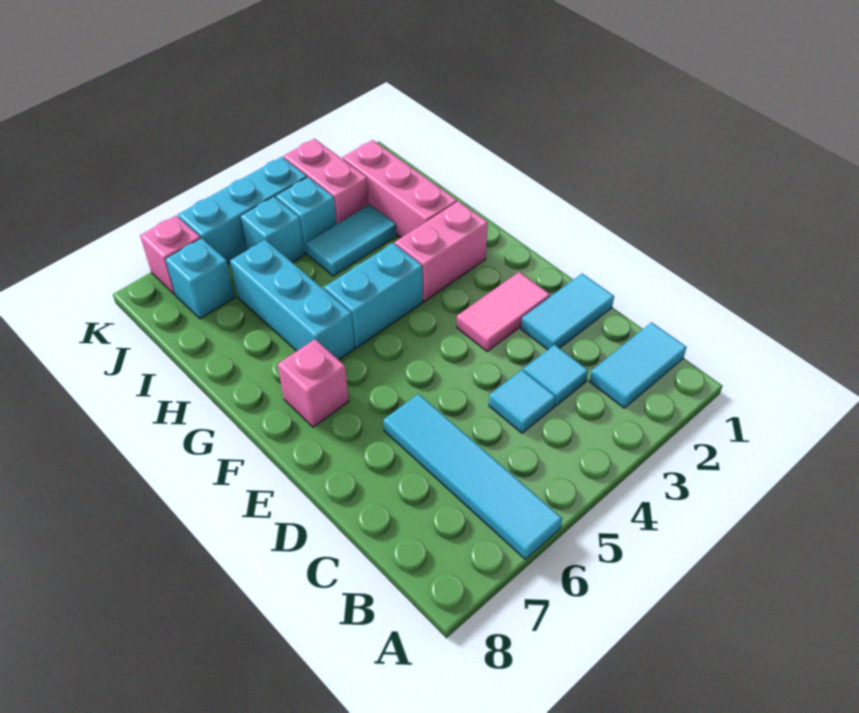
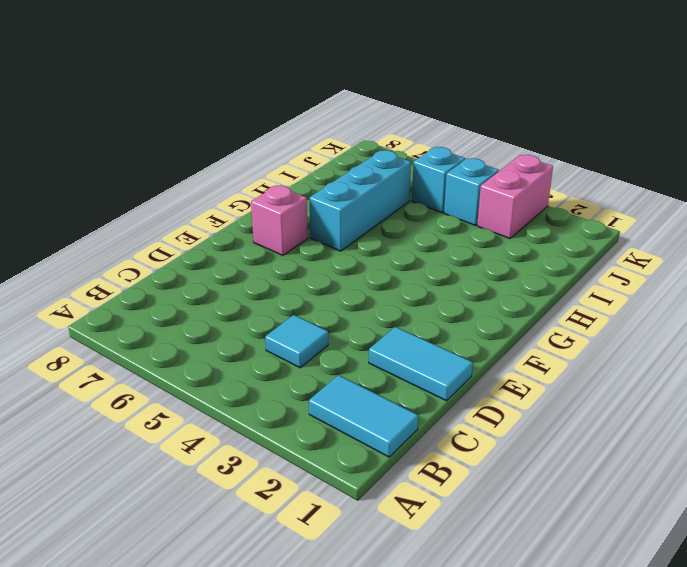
none -> cyan tile A6:D6 level 1
none -> cyan tile C3 level 1
none -> pink tile E2:E3 level 1

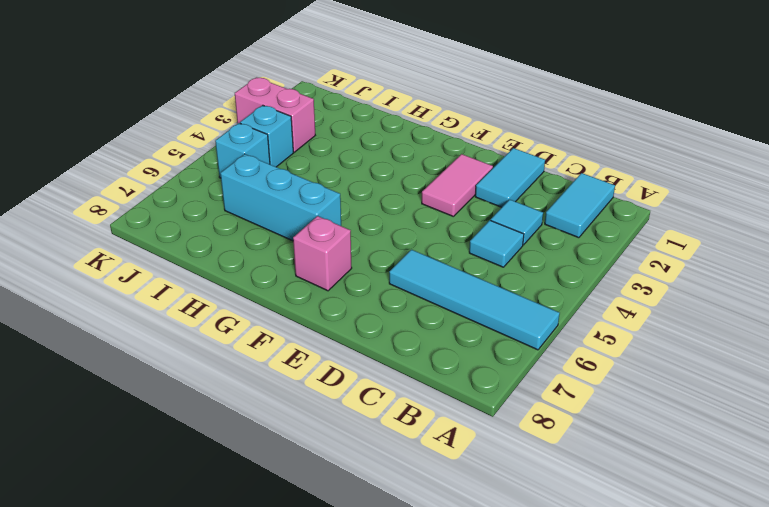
none -> pink brick G2:G3 level 1
none -> cyan brick G4:G5 level 1
none -> pink brick H2:J2 level 1

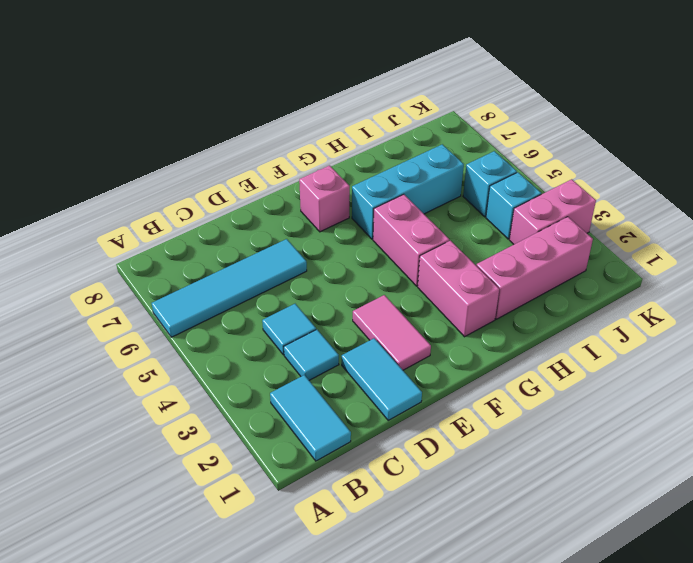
pink brick G4:G5 level 1 -> cyan brick G4:G5 level 1
none -> cyan tile I3:I4 level 1
none -> cyan brick J7 level 1
none -> cyan brick K4:K6 level 1

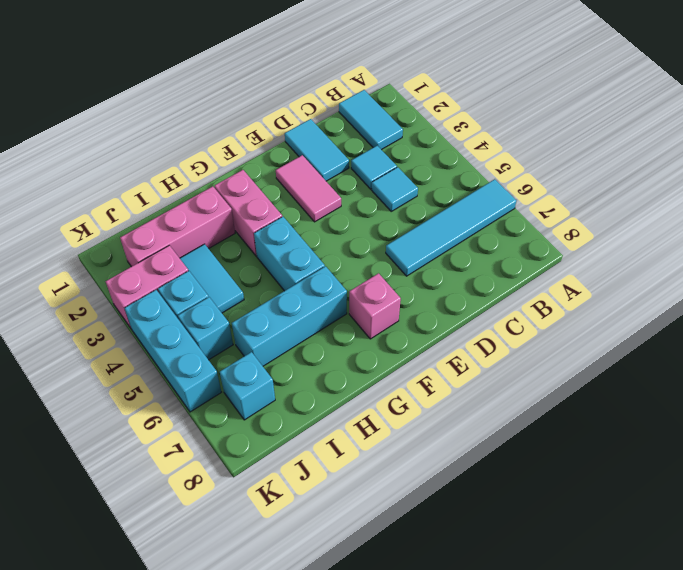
none -> pink brick K7 level 1

